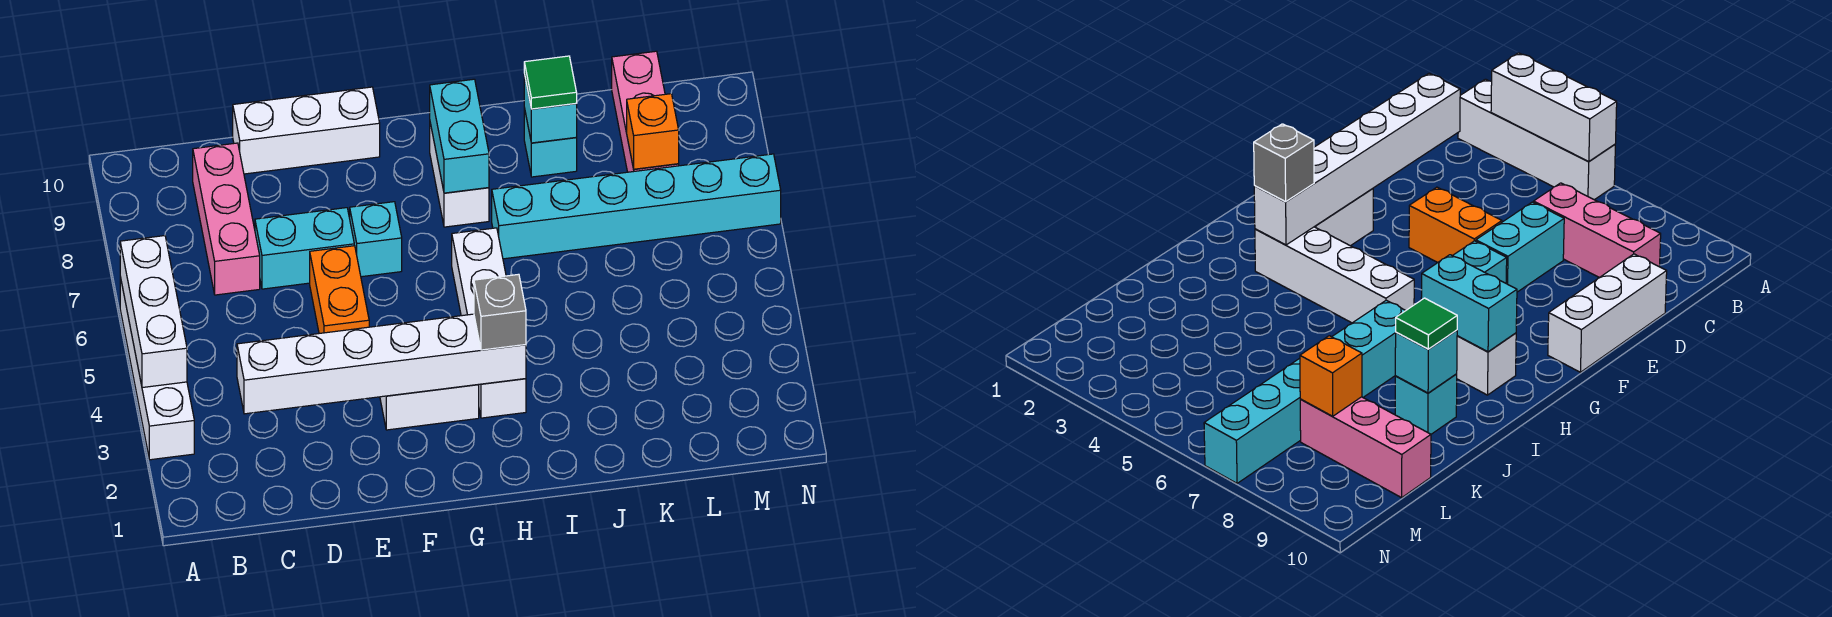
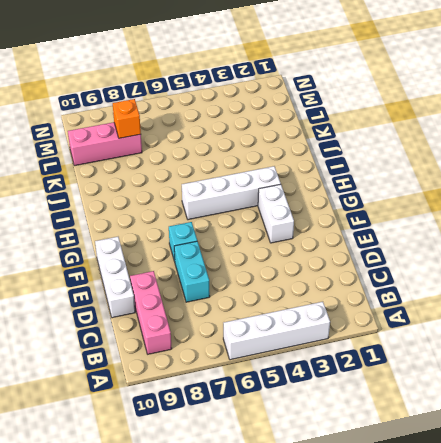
pink brick B9:D9 level 1 -> pink brick C7:C9 level 1
none -> orange brick E5:E6 level 1
none -> white brick H8:H9 level 1
none -> cyan brick I7:N7 level 1

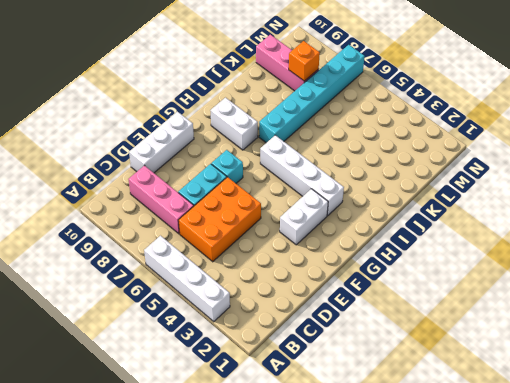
orange brick C5:E6 level 1 -> orange brick E5:E6 level 1
none -> cyan brick J9 level 1
none -> white brick A4:A6 level 2
none -> white brick C3:H3 level 2

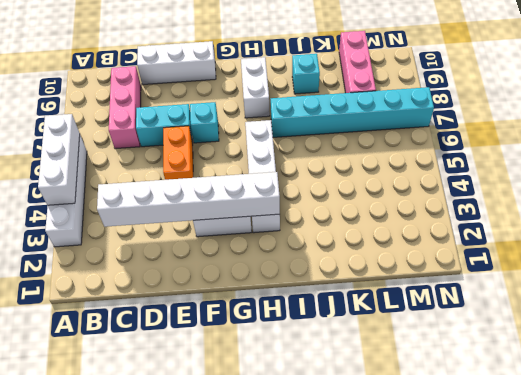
none -> cyan brick H8:H9 level 2
none -> cyan brick J9 level 2
none -> orange brick L8 level 2

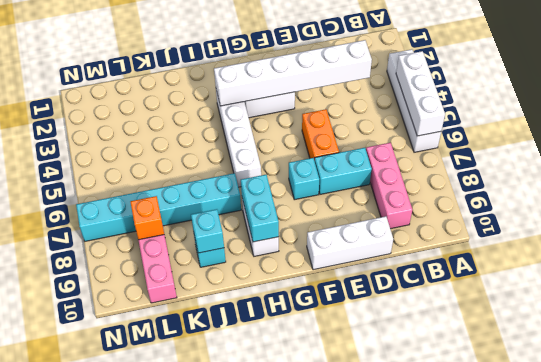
none -> grey brick H3 level 3
none -> green tile J9 level 3

